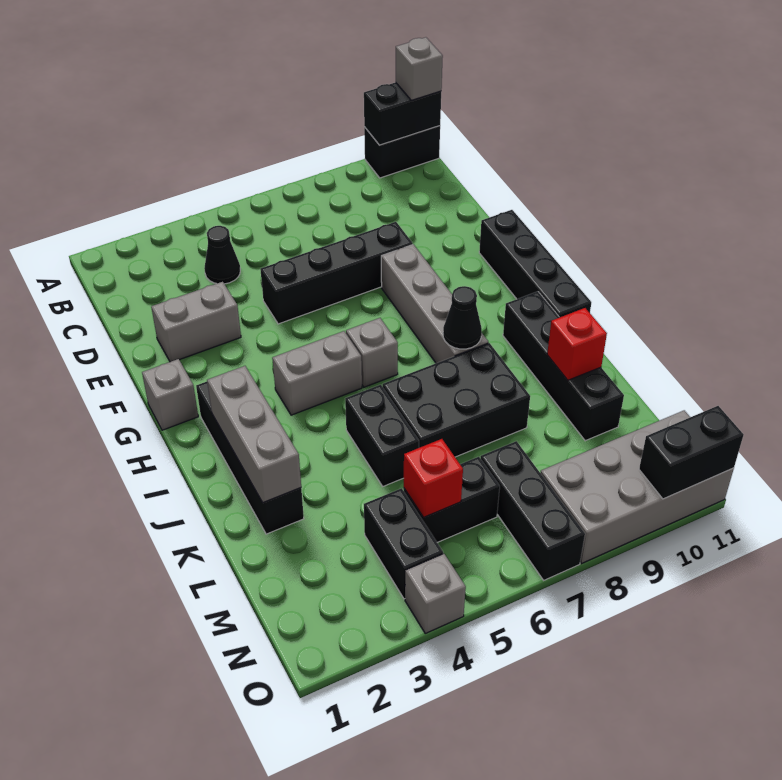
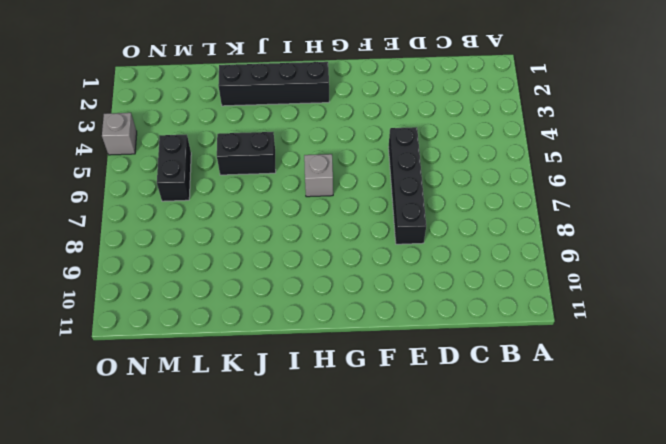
none -> black brick A10:A11 level 1
none -> black cone C4 level 1
none -> grey brick E2:E3 level 1

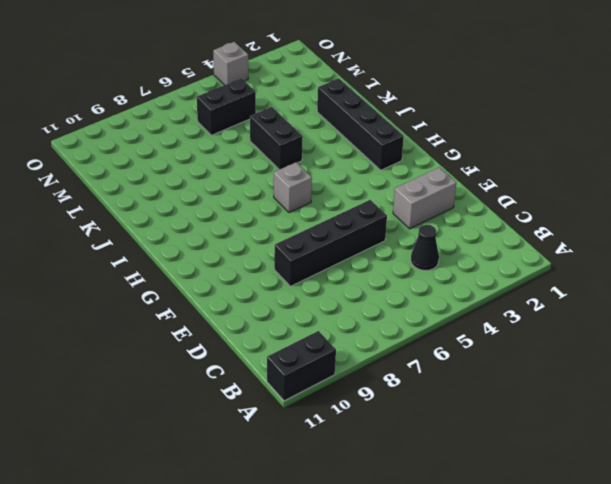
none -> grey brick F8:I8 level 1
none -> black brick F11:I11 level 1
none -> grey brick G1 level 1

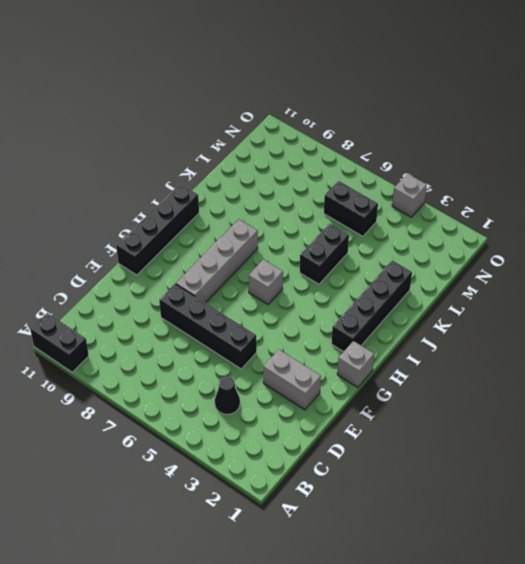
none -> grey brick H4:H5 level 1
none -> black brick I10:L10 level 1
none -> black brick J6:K8 level 1

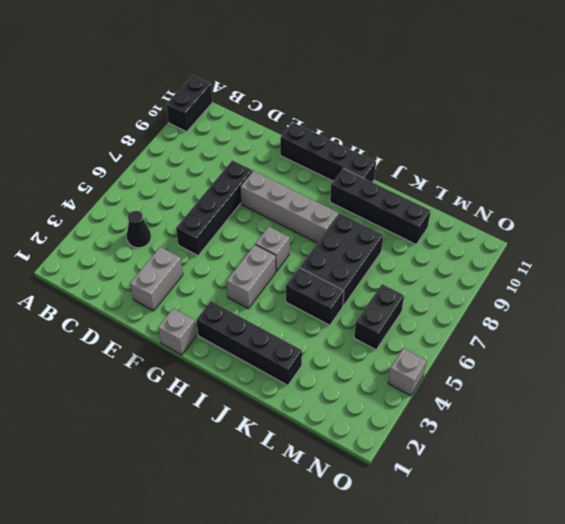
none -> black brick M4:N4 level 1
none -> black brick M7:O7 level 1
none -> grey brick N8:O11 level 1

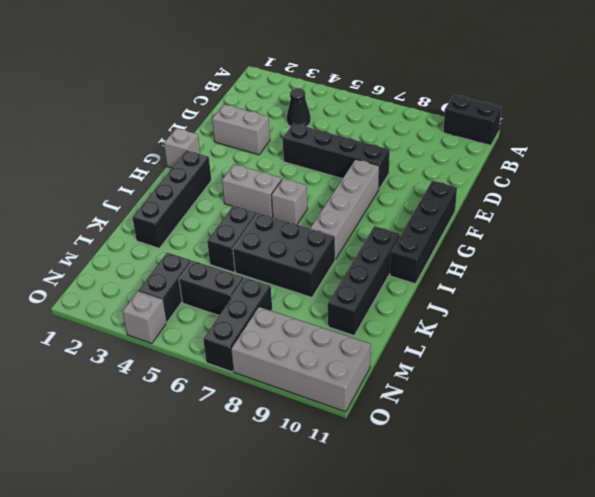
none -> black brick A10:A11 level 2
none -> grey brick I2:K2 level 2
none -> black cone I8 level 2

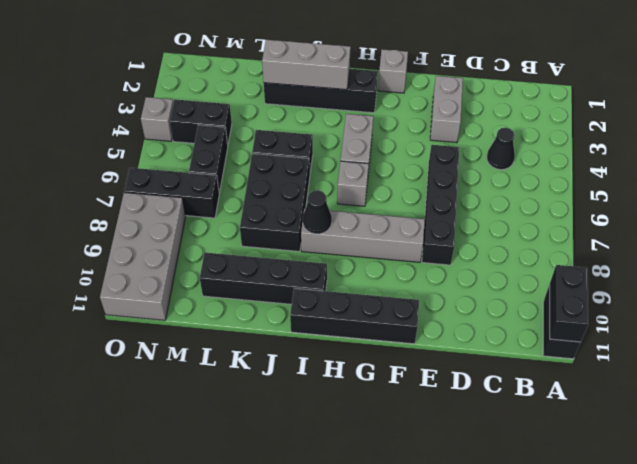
none -> red brick K10 level 2
none -> red brick M5 level 2
none -> black brick O10:O11 level 2

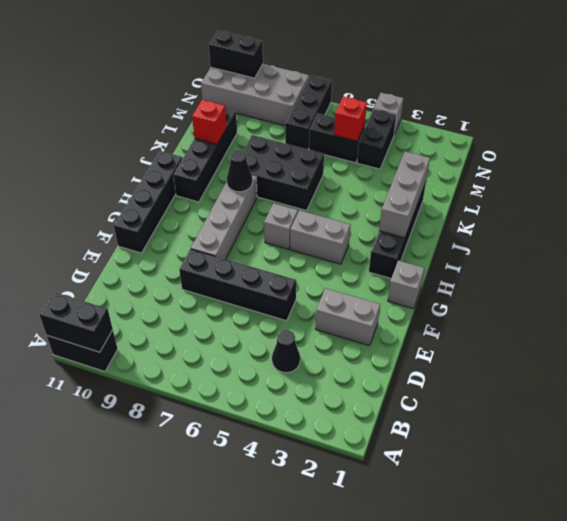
none -> black brick J5:K5 level 1
none -> grey brick A11 level 3

